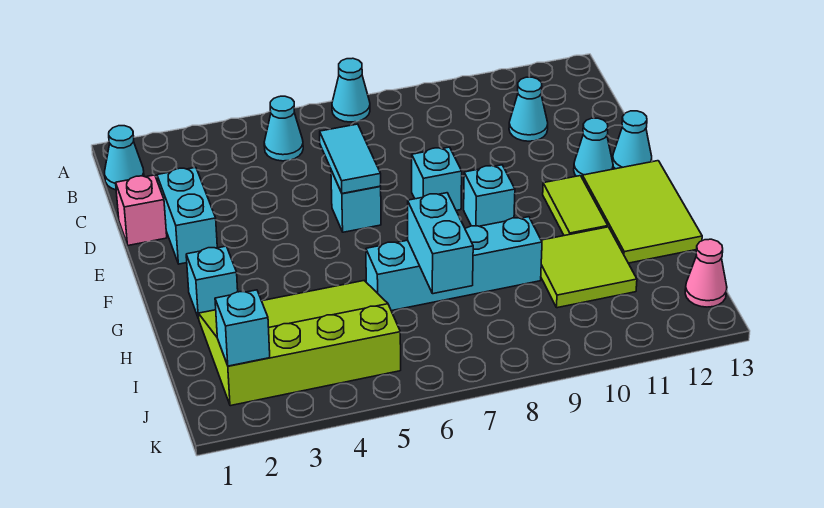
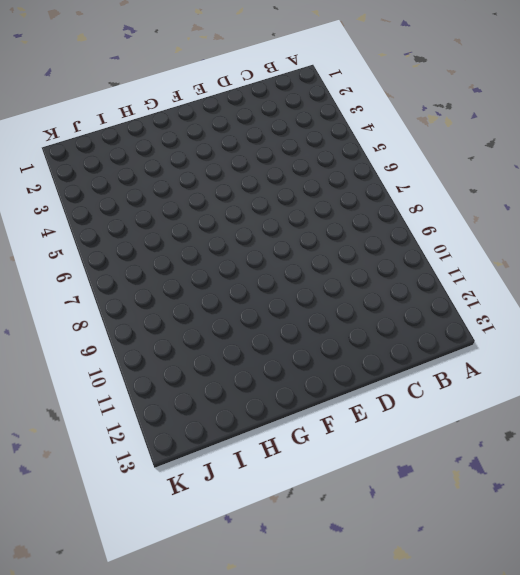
none -> cyan cone A7 level 1
none -> cyan cone B1 level 1
none -> cyan cone B5 level 1

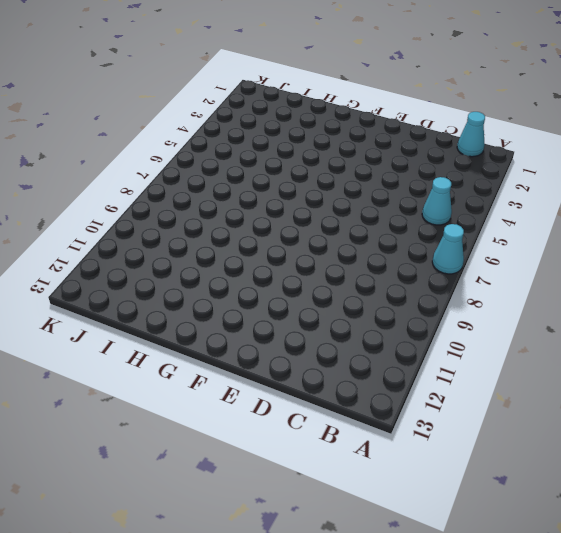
none -> cyan cone C11 level 1
none -> pink brick D1 level 1
none -> cyan brick D2:E2 level 1

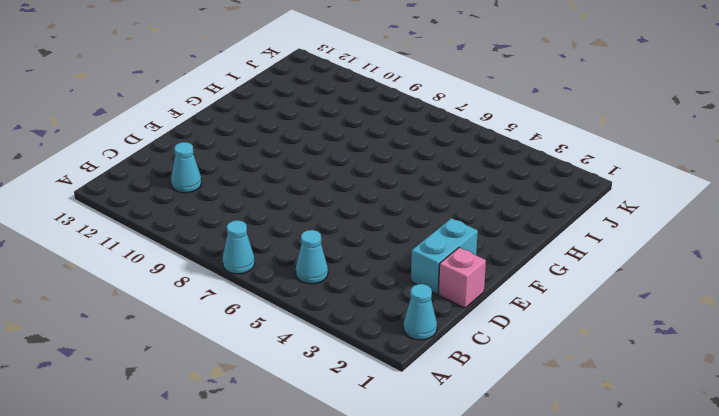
none -> cyan brick E6 level 1
none -> cyan brick E8 level 1
none -> cyan cone E12 level 1

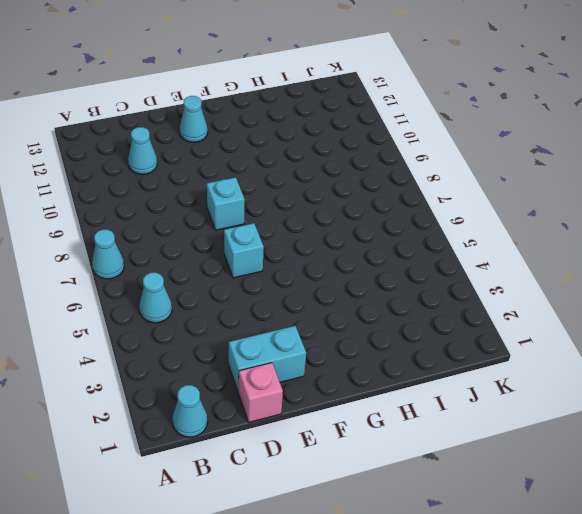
none -> cyan cone E13 level 1
none -> cyan brick F9 level 1
none -> lime tile F11:G11 level 1

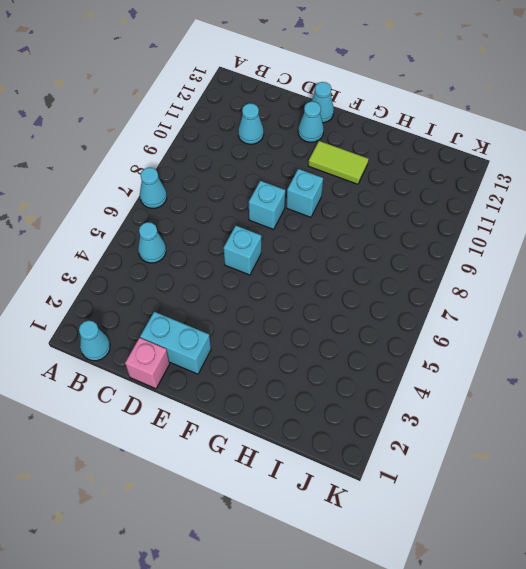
none -> lime tile F12:H13 level 1
none -> cyan brick G2 level 1
none -> lime slope H2:J5 level 1 top J

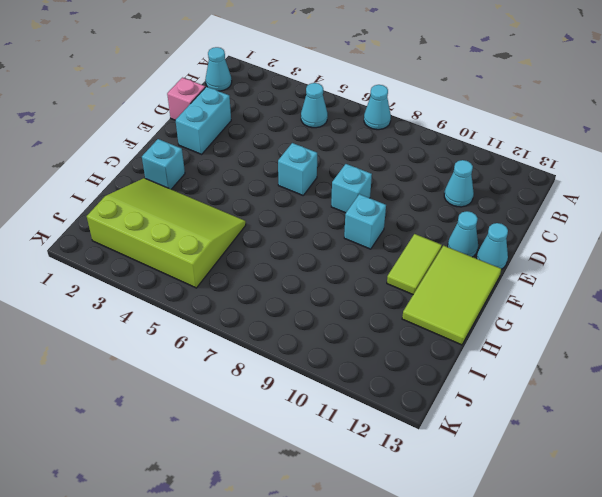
none -> cyan brick H6:H9 level 1
none -> lime tile H10:I11 level 1
none -> pink cone J13 level 1

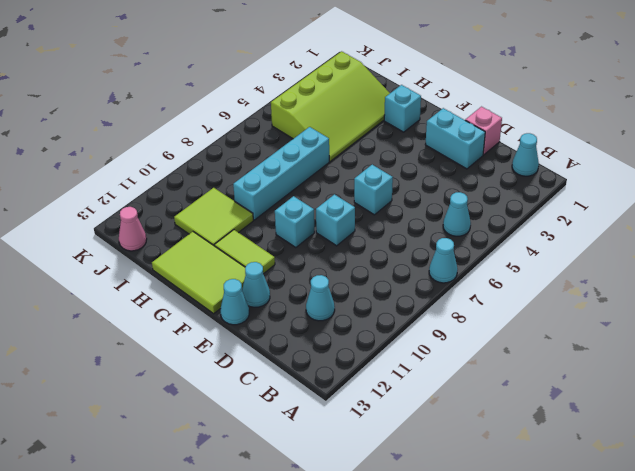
none -> cyan tile D6:E6 level 2
none -> cyan brick H7:I7 level 2
none -> cyan brick J2 level 2

